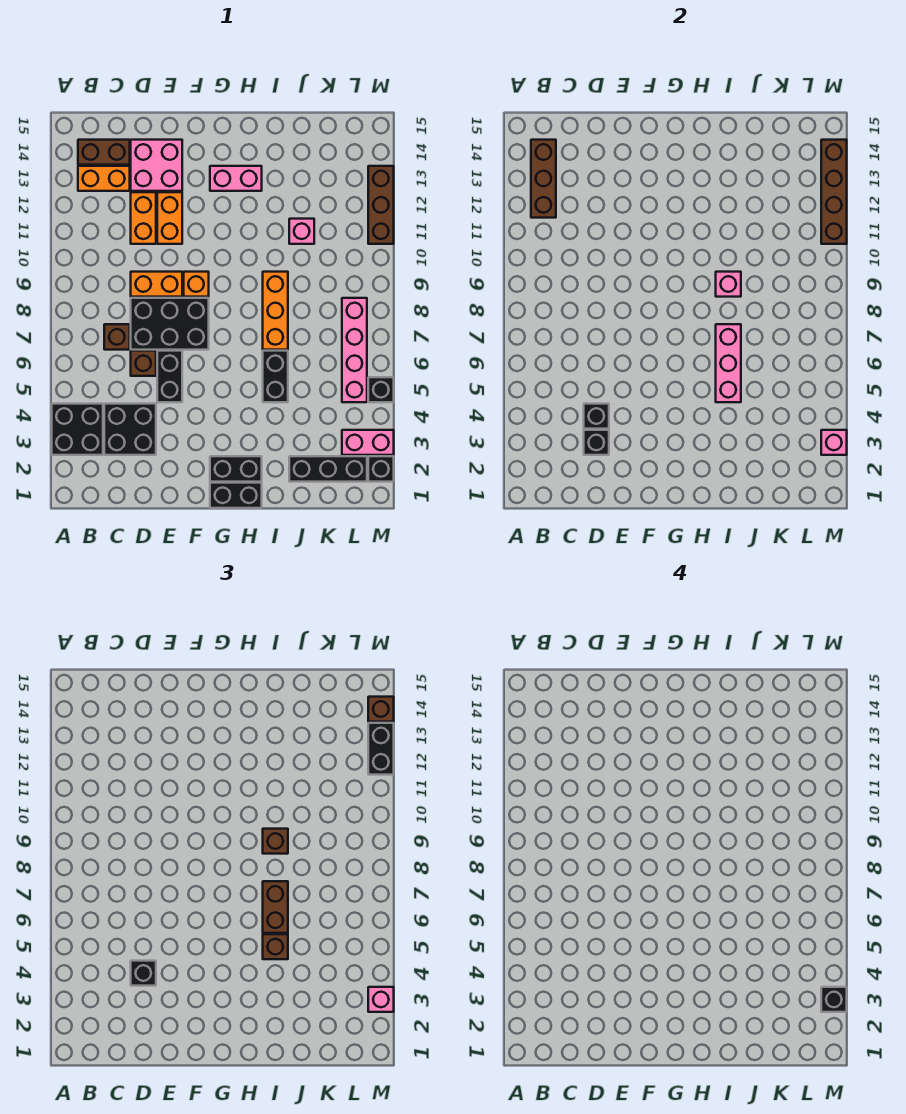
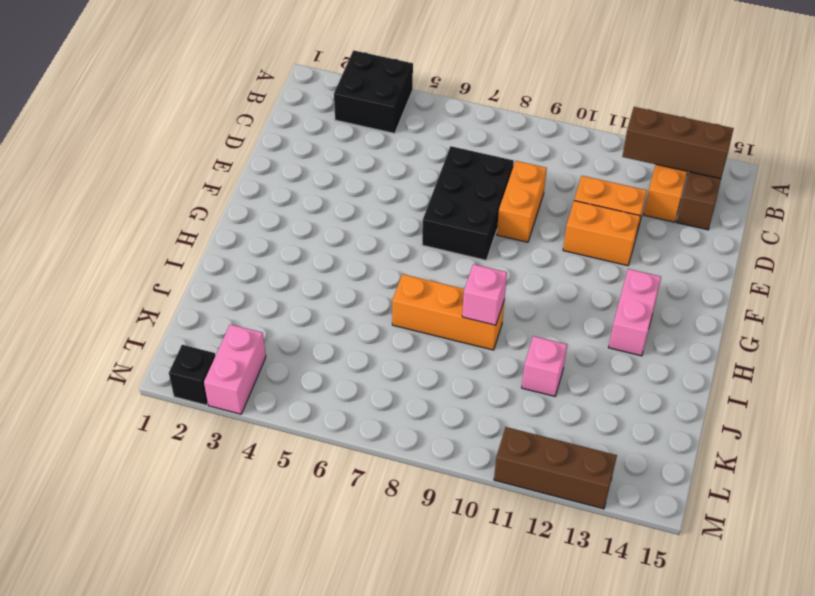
none -> black brick C3:D4 level 1
none -> brown brick C7 level 1
none -> brown brick D6 level 1
none -> pink brick D13:E14 level 1

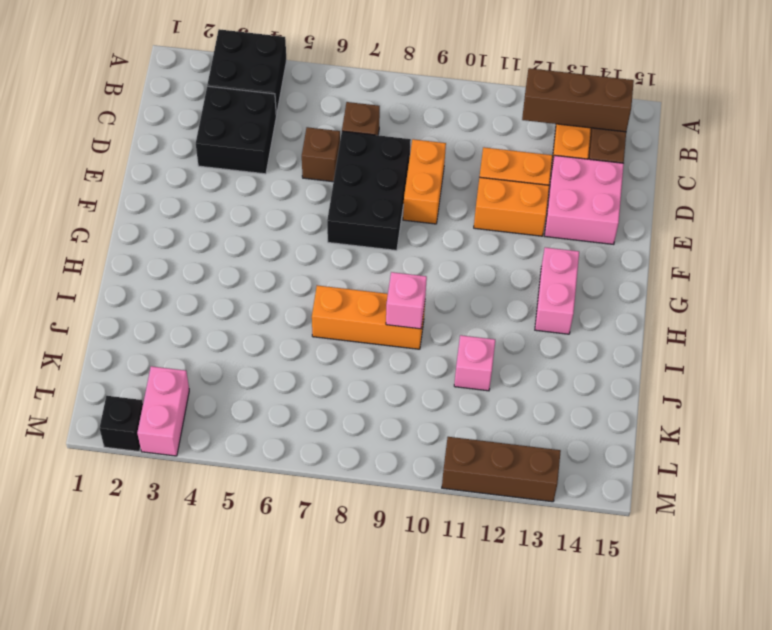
none -> black brick E5:E6 level 1
none -> orange brick F9 level 1
none -> black brick G1:H1 level 1
none -> black brick G2:H2 level 1

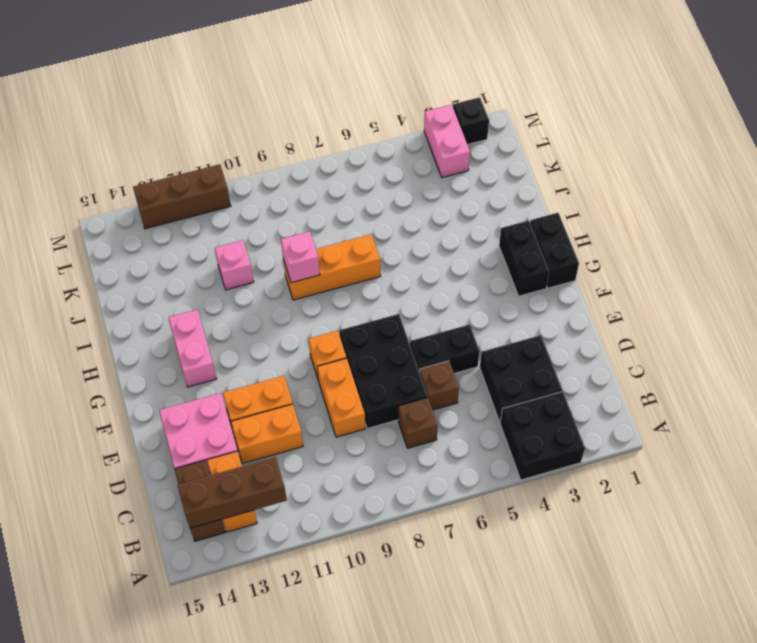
none -> black brick I5:I6 level 1
none -> black brick J2:L2 level 1
none -> pink brick L5:L8 level 1
none -> black brick M5 level 1

